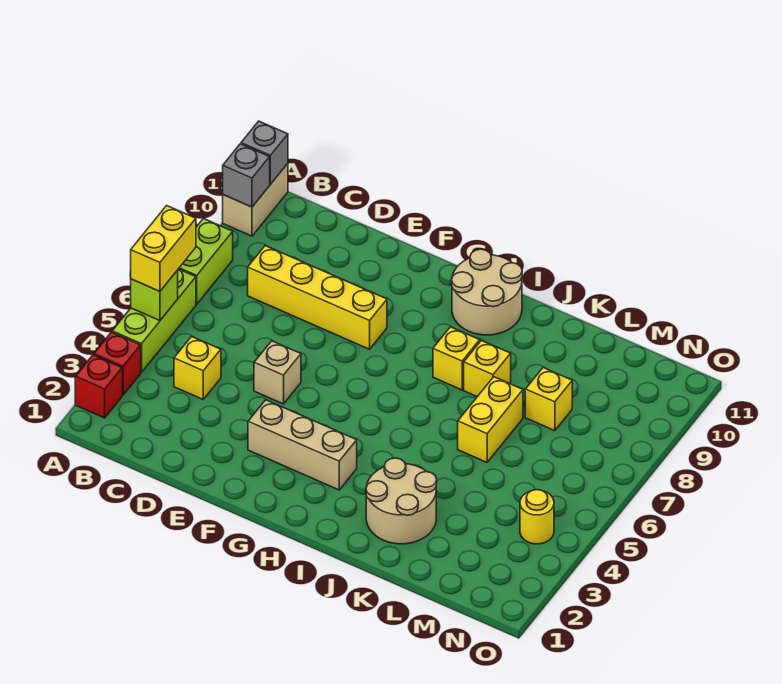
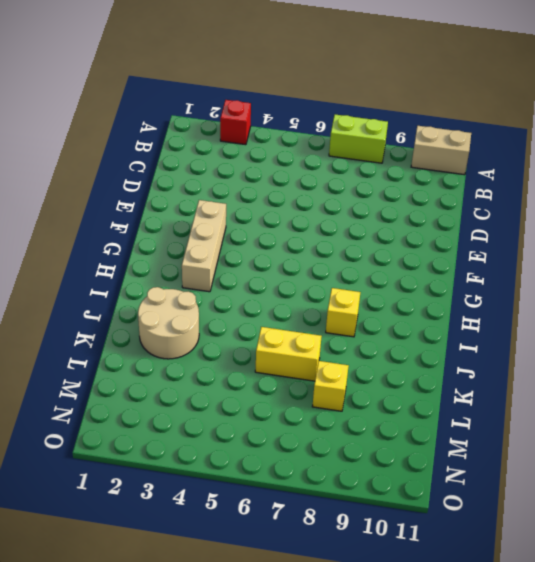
none -> red brick A2 level 1
none -> lime brick A4:A6 level 1
none -> yellow brick C4 level 1

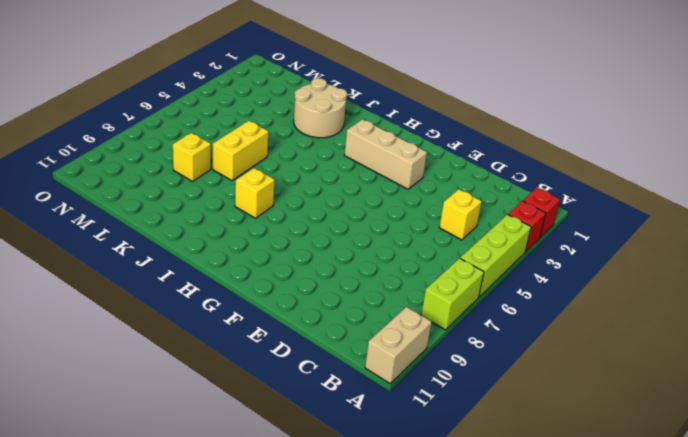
none -> yellow brick C8:F8 level 1
none -> tan brick E5 level 1
none -> tan round brick H10:I11 level 1

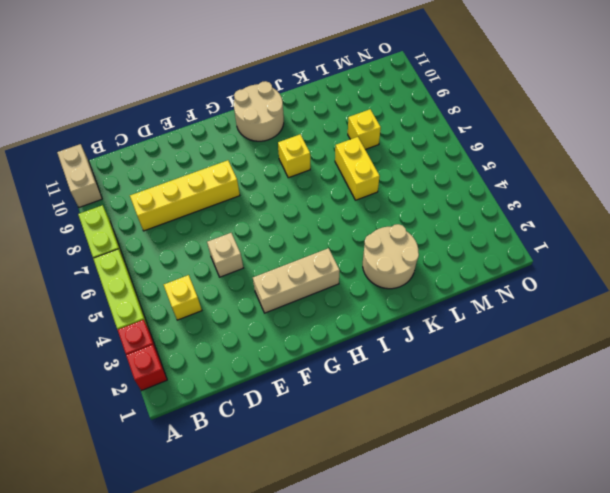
none -> yellow brick J8 level 1
none -> yellow round brick N4 level 1
none -> lime brick A5 level 2

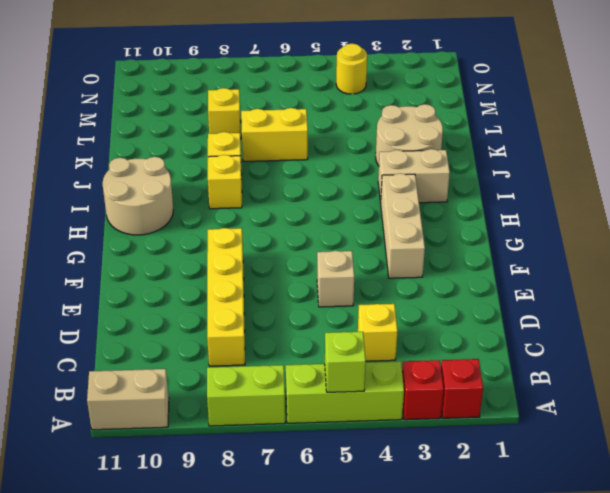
tan brick I2:I3 level 1 -> none
none -> grey brick A10 level 2
none -> grey brick A11 level 2
none -> yellow brick A5:A6 level 3

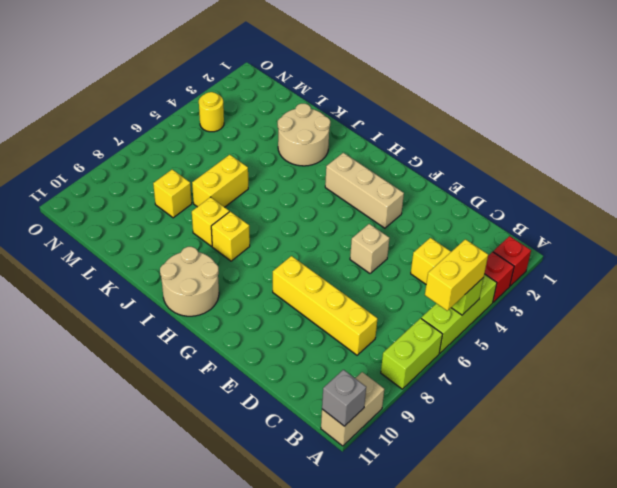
none -> grey brick A10 level 2

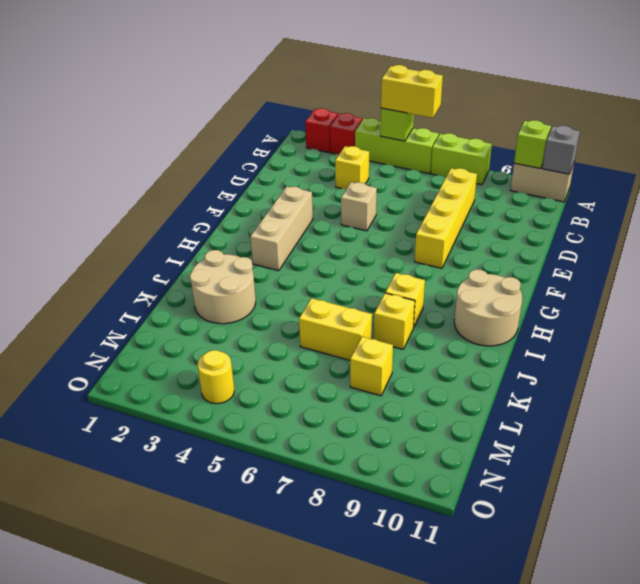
lime brick A10 level 2 -> grey brick A10 level 2

